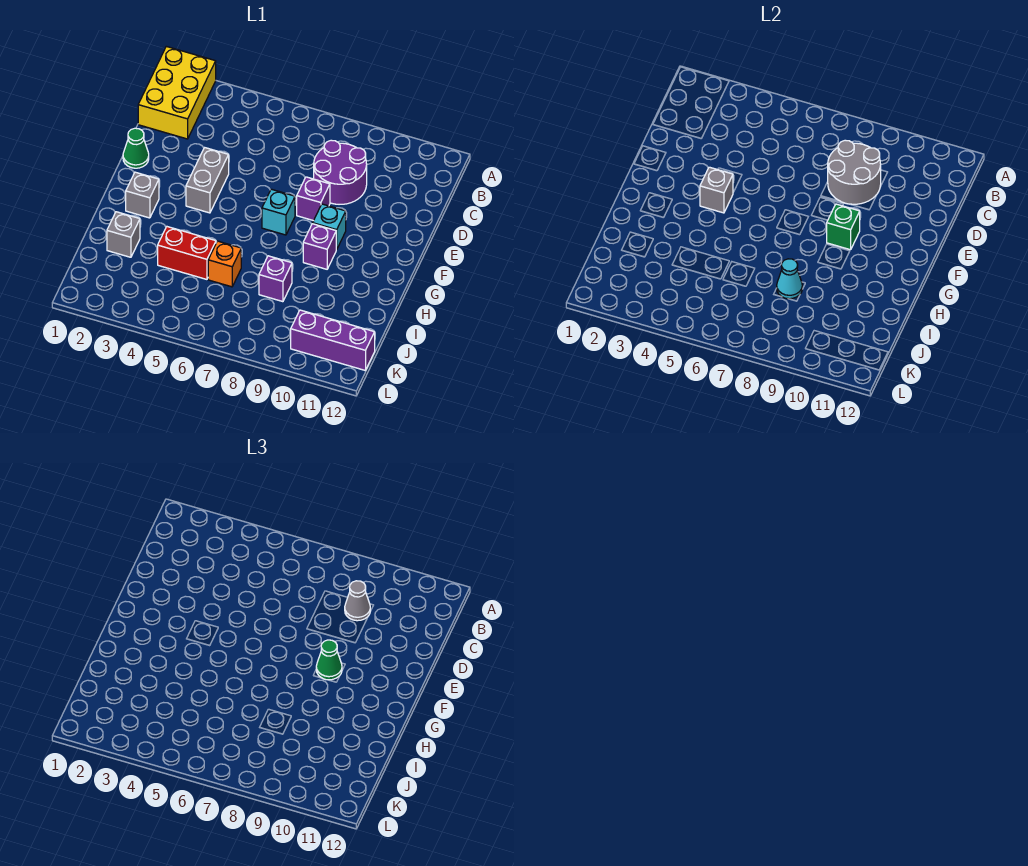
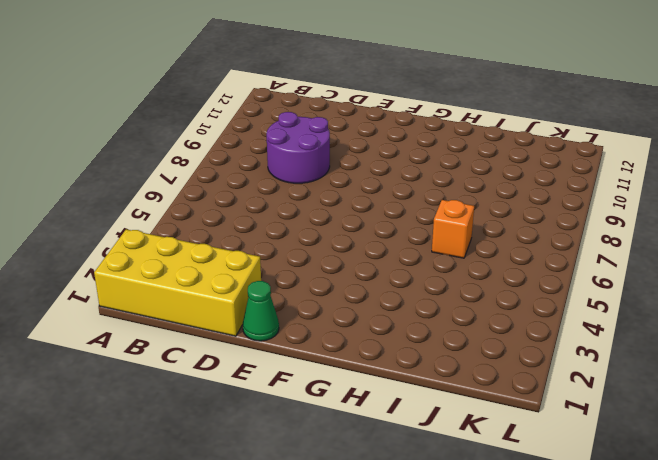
yellow brick A1:D2 level 1 -> yellow brick A1:C2 level 1
none -> grey brick E4:F4 level 1
none -> purple brick E8 level 1
none -> cyan brick F7 level 1

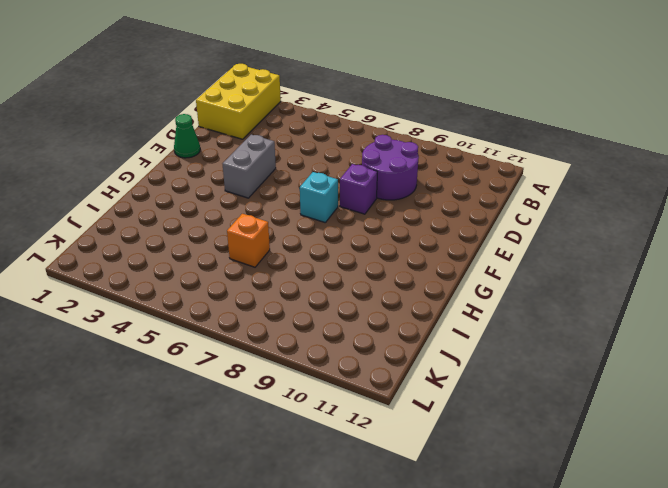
none -> cyan brick F9 level 1
none -> grey brick G2 level 1
none -> purple brick G9 level 1

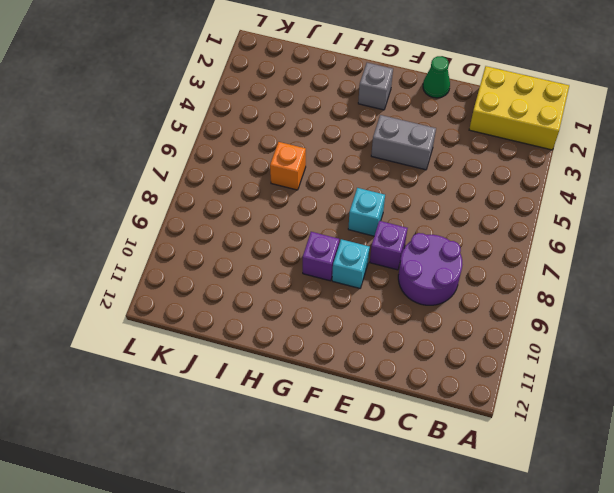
none -> grey brick I2 level 1
none -> red brick I4:I5 level 1
none -> purple brick I8 level 1

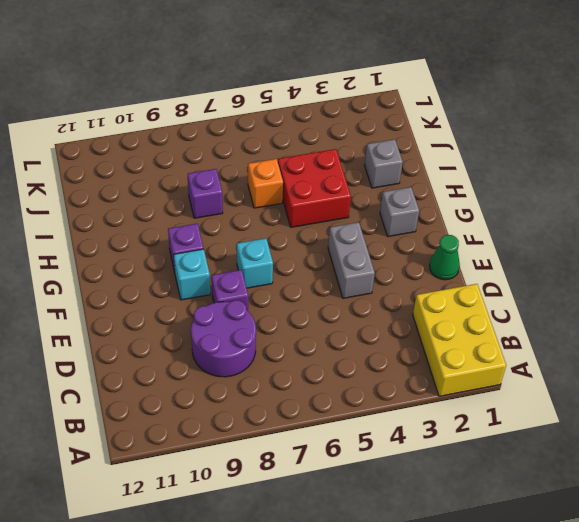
red brick H4:I5 level 1 -> red brick I4:I5 level 1
none -> purple brick K10:K12 level 1
none -> grey round brick C8:D9 level 2
none -> grey brick F4 level 2

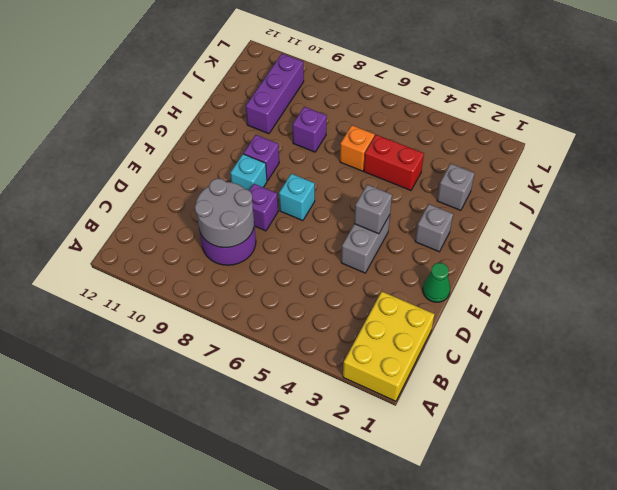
purple brick I10:K10 level 1 -> purple brick K10:K12 level 1
none -> green brick F9 level 2
none -> cyan cone I8 level 2
none -> grey cone C9 level 3

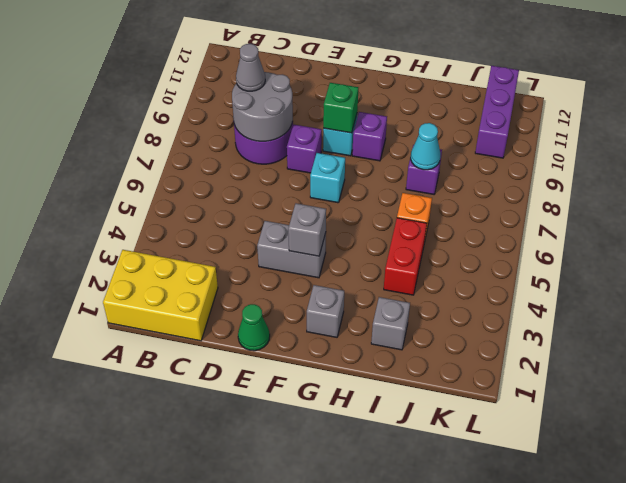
none -> green cone F9 level 3

